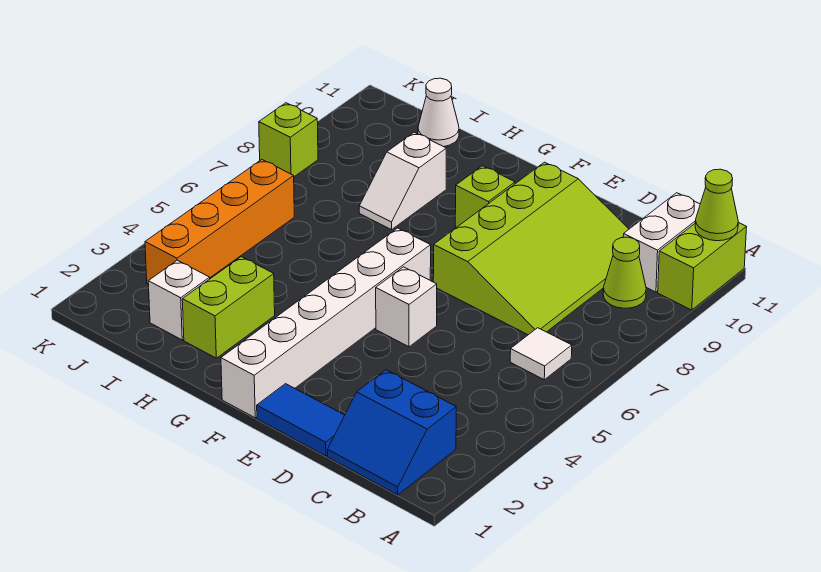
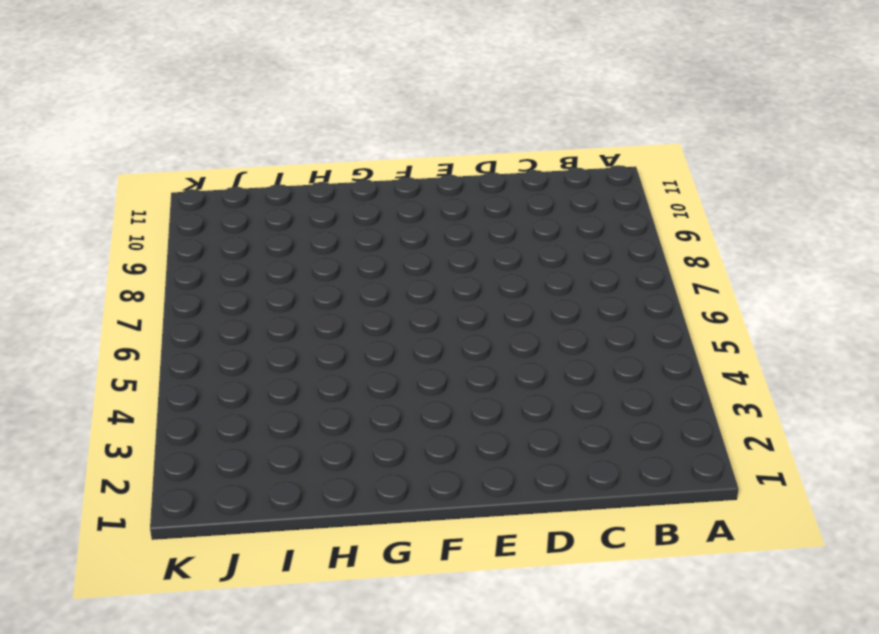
none -> lime brick A10:A11 level 1
none -> blue slope B1:C2 level 1 top 2
none -> white tile B6 level 1

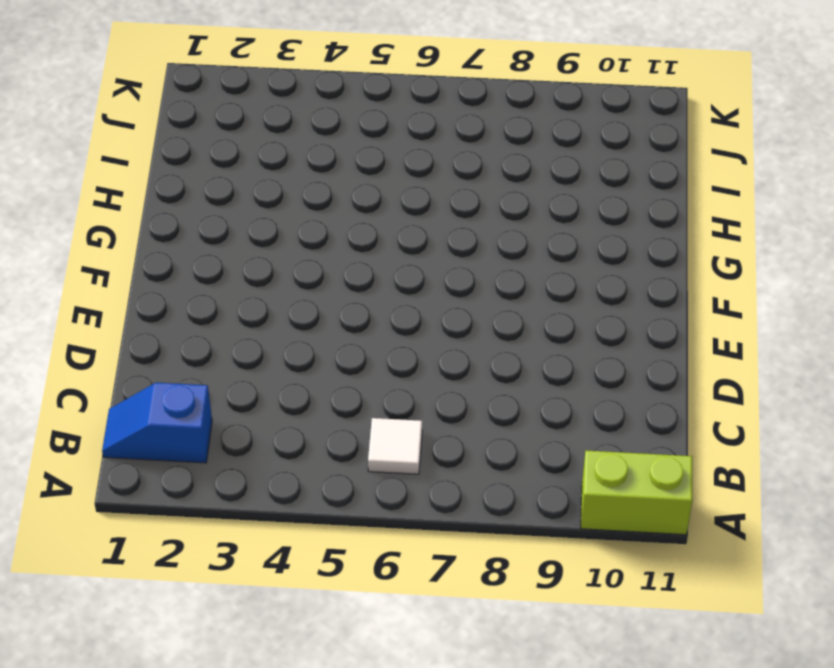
blue slope B1:B2 level 1 top 2 -> blue slope B1:C2 level 1 top 2
none -> lime cone B9 level 1
none -> white brick B10:B11 level 1
none -> lime slope C7:E10 level 1 top E

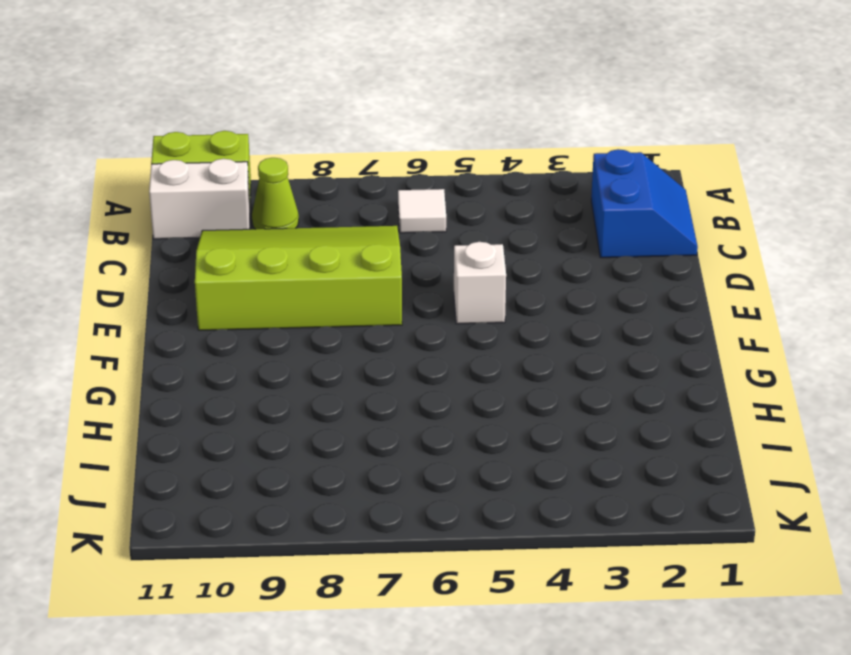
none -> blue tile D1:E1 level 1
none -> white brick F1:F6 level 1
none -> lime brick F9 level 1

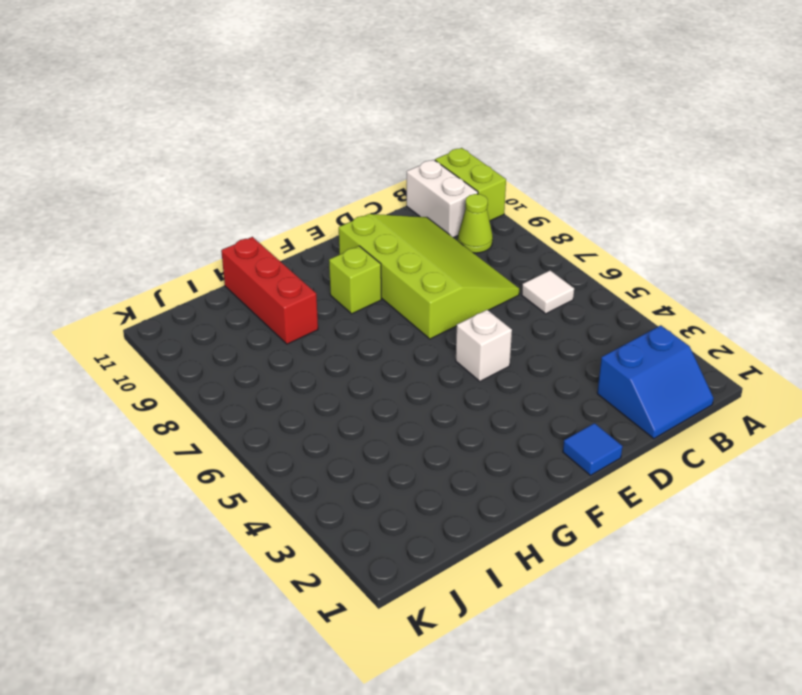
blue tile E1 level 1 -> blue tile D1:E1 level 1
red brick H9:H11 level 1 -> white slope H8:H9 level 1 top 9
none -> white brick F1:F6 level 1
none -> lime brick H2:H3 level 1
none -> white brick I2 level 1

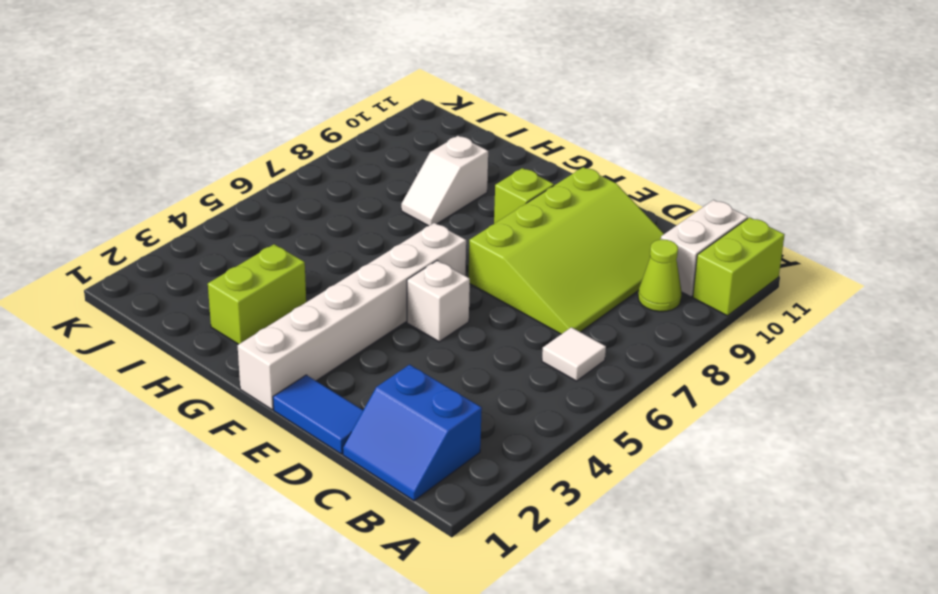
none -> white brick I2 level 1
none -> white cone I11 level 1
none -> orange brick J3:J6 level 1

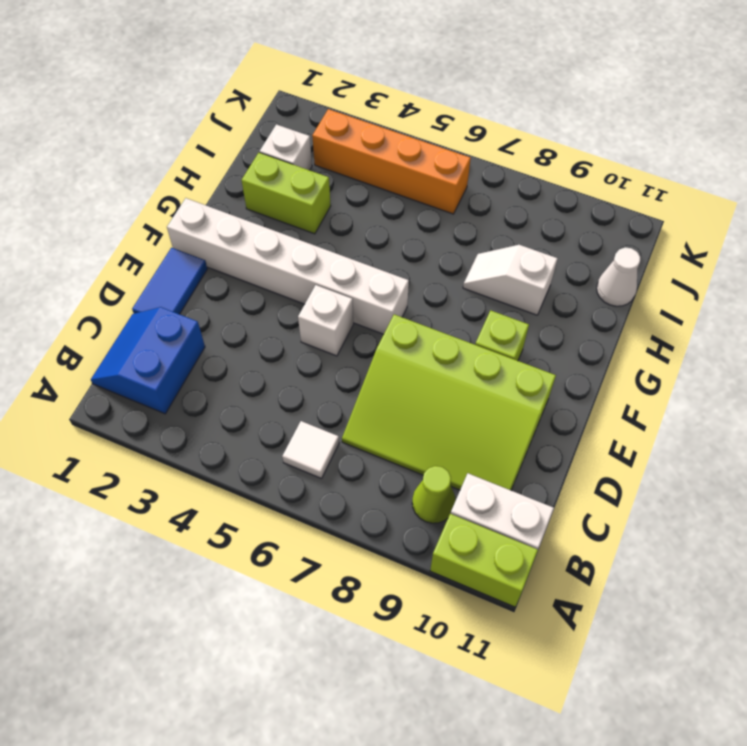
none -> lime brick K8 level 1
none -> lime cone A11 level 2

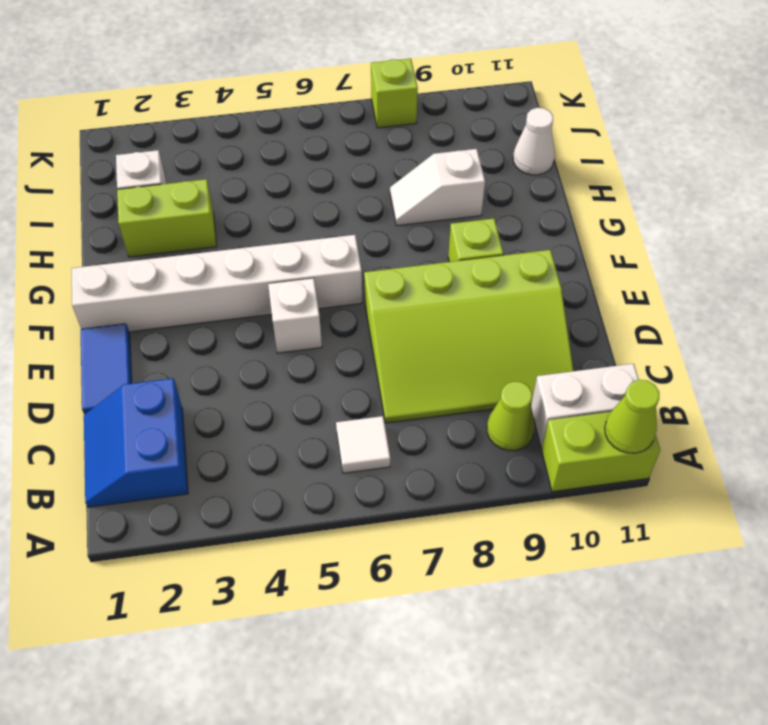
none -> orange brick J3:J6 level 1

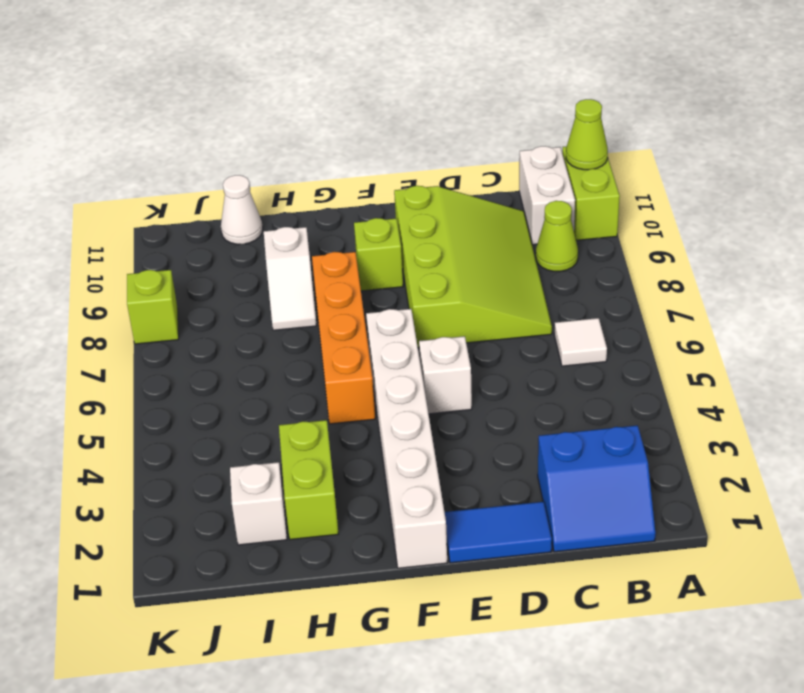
orange brick G5:G8 level 1 -> orange brick J3:J6 level 1

